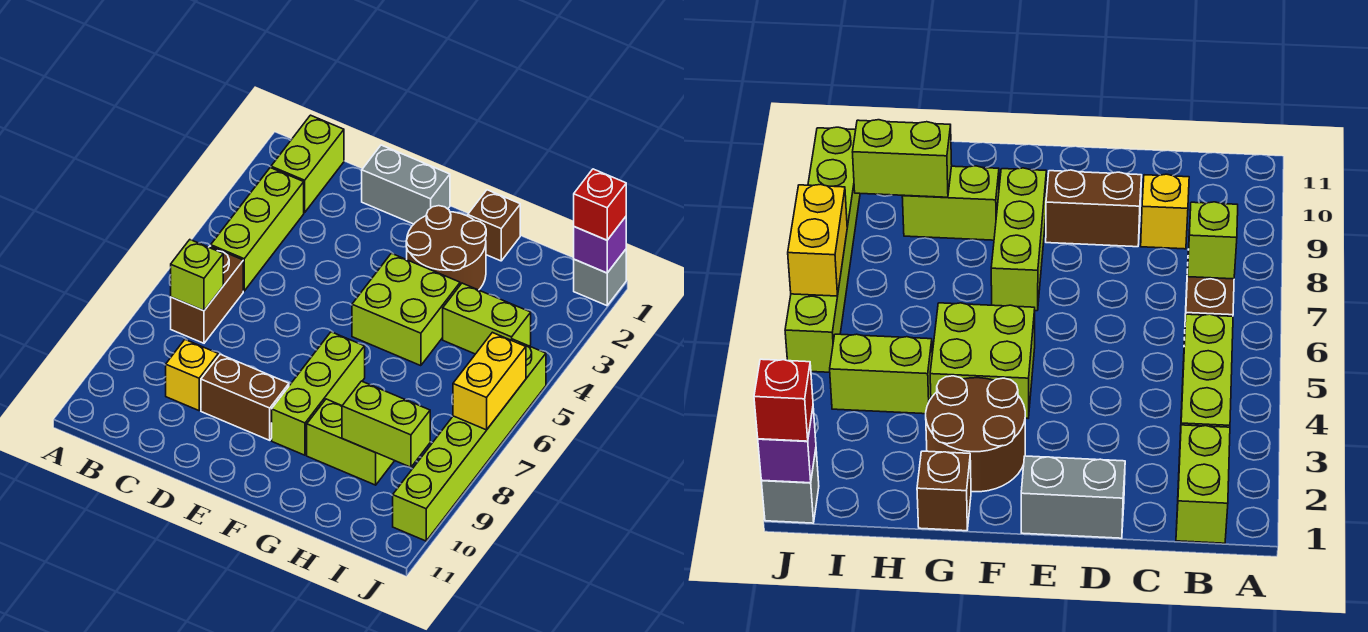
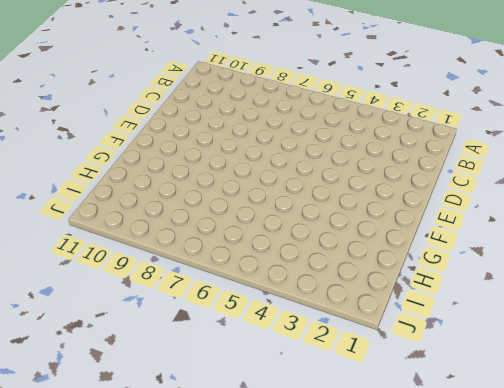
none -> lime brick B1:B2 level 1
none -> lime brick B3:B5 level 1
none -> brown brick B6:B7 level 1

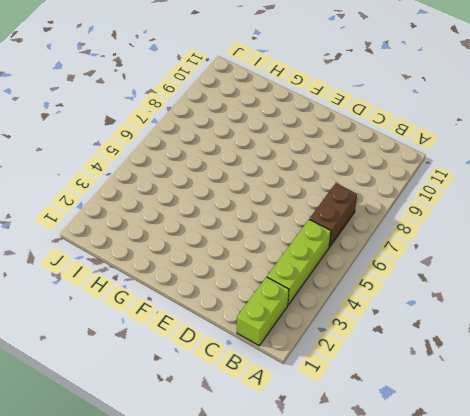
none -> yellow brick C9 level 1
none -> grey brick D1:E1 level 1
none -> brown brick D9:E9 level 1

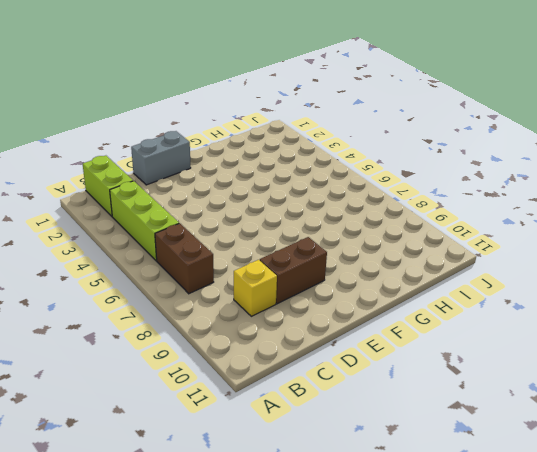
none -> brown round brick F2:G3 level 1
none -> lime brick F4:G5 level 1
none -> lime brick F7:F9 level 1

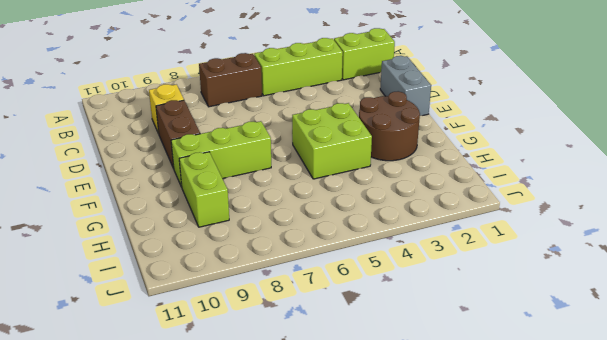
none -> brown brick G1 level 1
none -> lime brick H4:I4 level 1
none -> grey brick J1 level 1

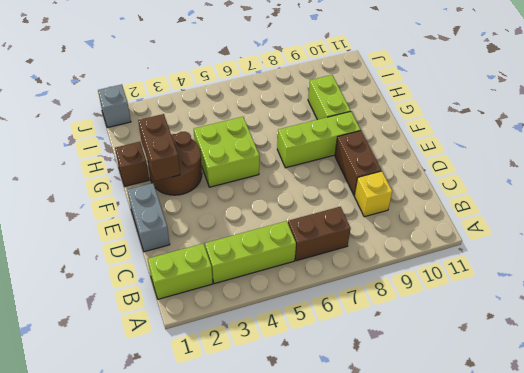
brown brick F2:G2 level 2 -> none
none -> lime brick H4:I4 level 1
none -> lime brick J5:J10 level 1
none -> lime brick B7 level 2

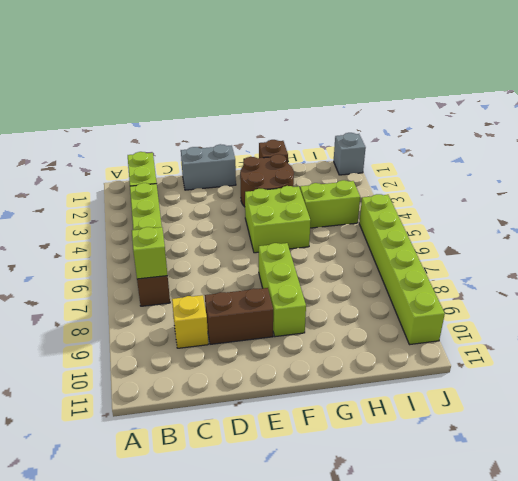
none -> lime brick G9:H9 level 1
none -> lime brick H9:I9 level 2
none -> purple brick J1 level 2

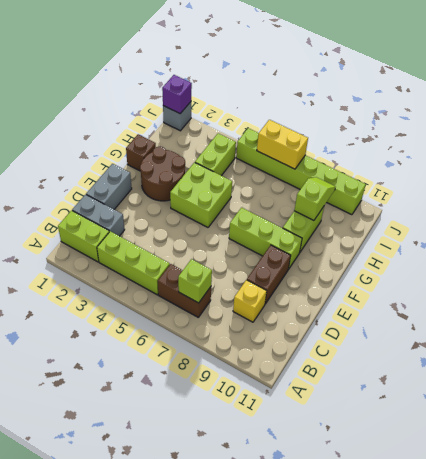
grey brick C1:C2 level 1 -> none
lime slope H9:I9 level 2 top H -> lime brick H9:I9 level 2
none -> red brick J1 level 3

